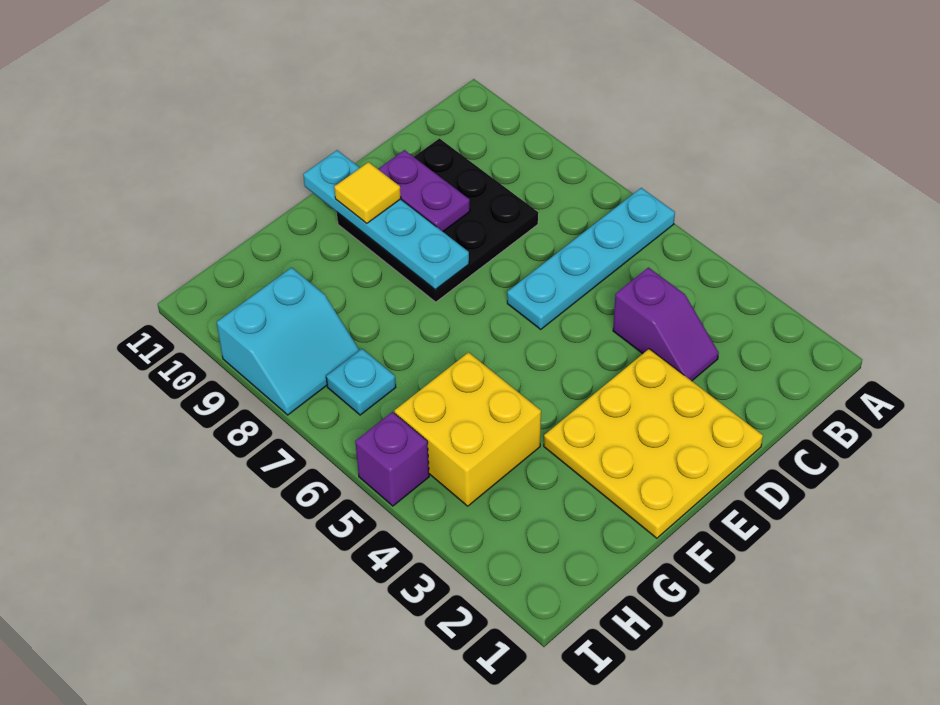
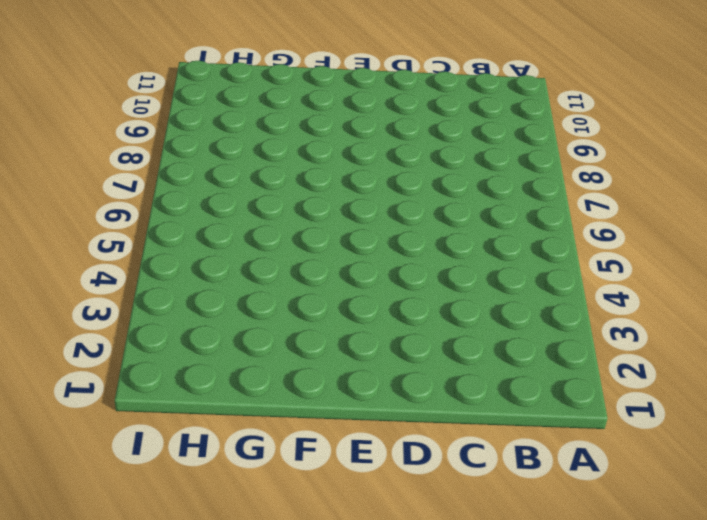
none -> cyan plate A6:D6 level 1
none -> purple slope C3:C4 level 1 top 4

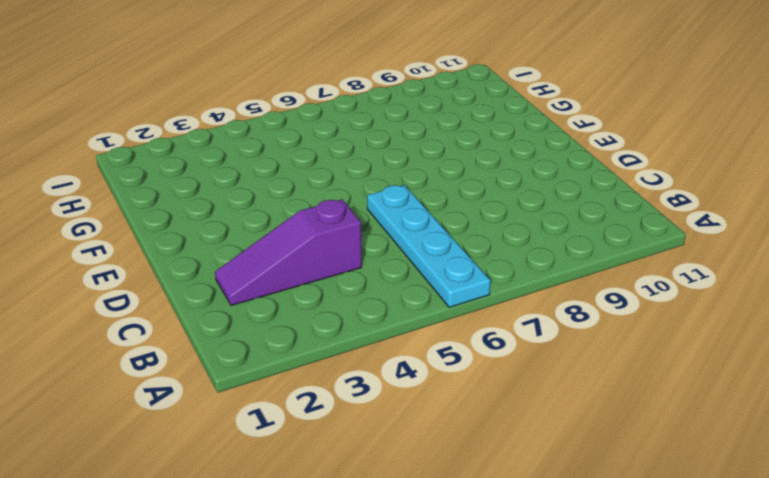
purple slope C2:C4 level 1 top 4 -> purple slope C3:C4 level 1 top 4
none -> black plate C8:E10 level 1
none -> yellow plate D1:F3 level 1

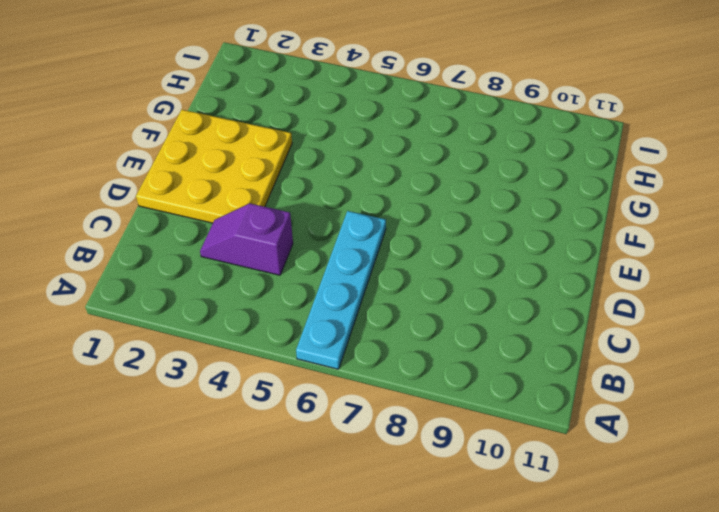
none -> black plate C8:E10 level 1
none -> yellow brick G4:H5 level 1

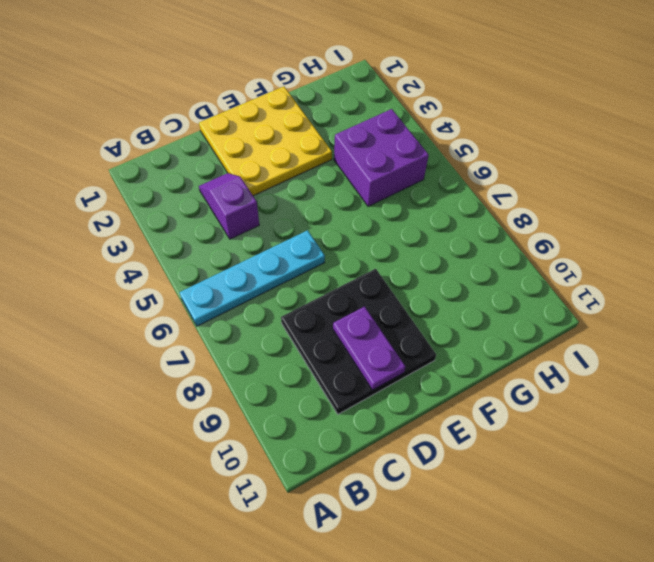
purple brick G4:H5 level 1 -> yellow brick G4:H5 level 1
none -> cyan plate H7 level 1
none -> cyan slope H8:I9 level 1 top 9

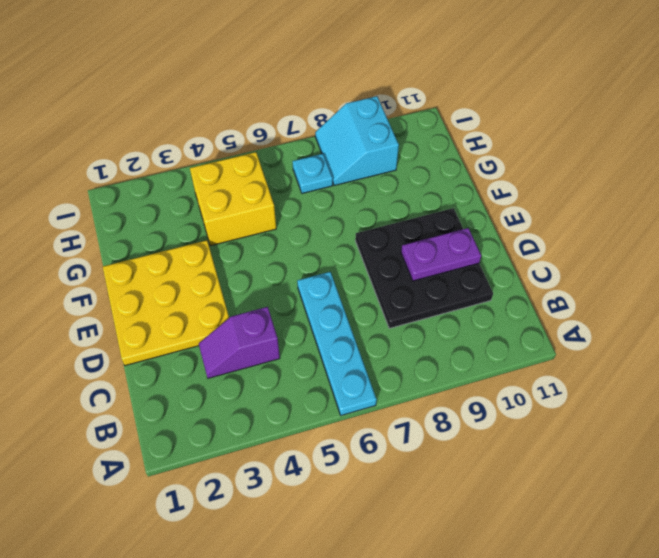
none -> purple brick I5 level 1
none -> cyan plate E8:E11 level 2

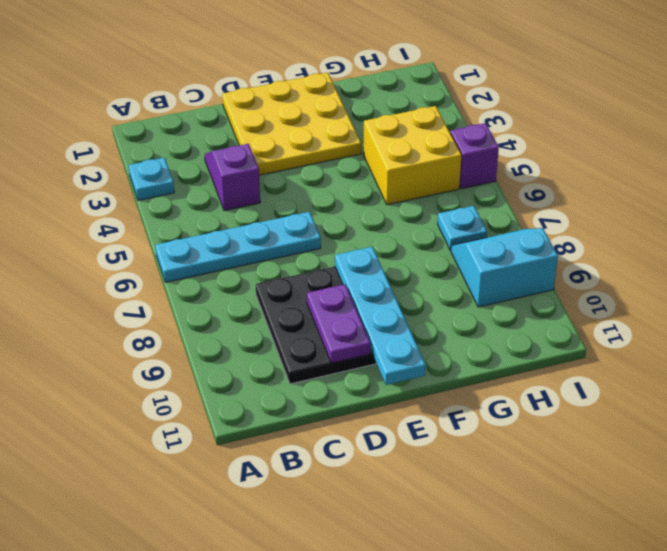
cyan plate A3 level 1 -> none
none -> yellow tile E10 level 3

